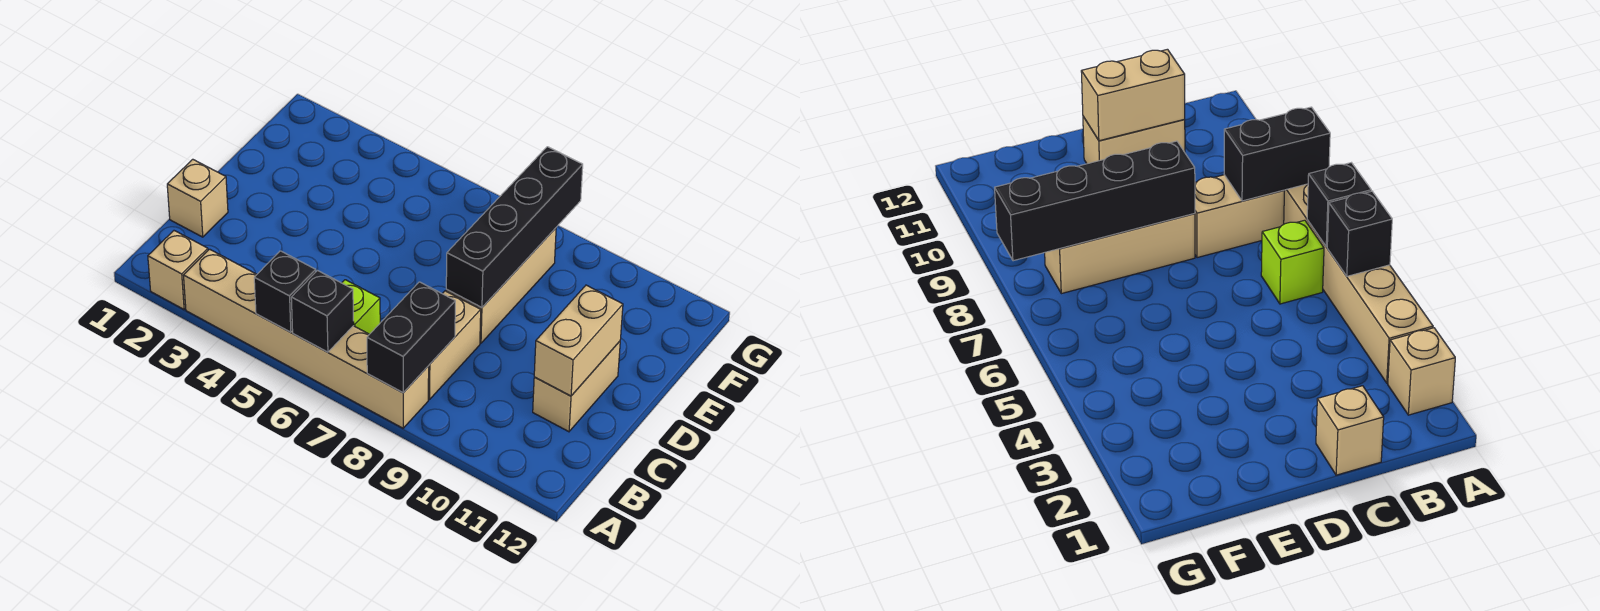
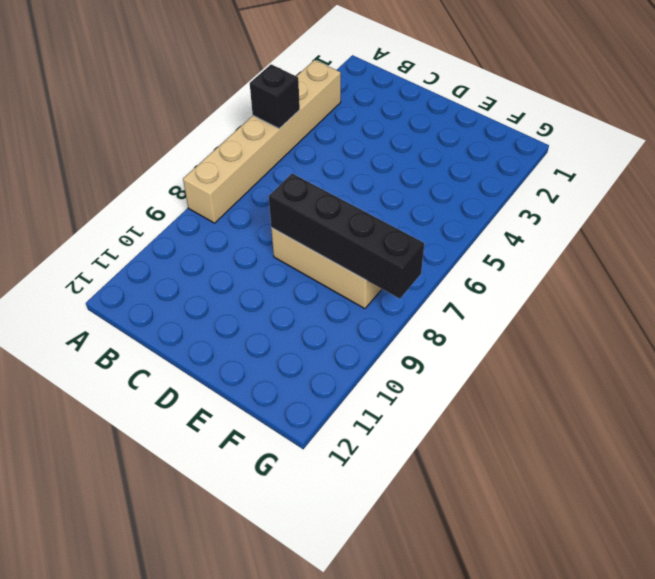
none -> tan brick A2 level 1
none -> lime brick B6 level 1
none -> tan brick B8:C8 level 1

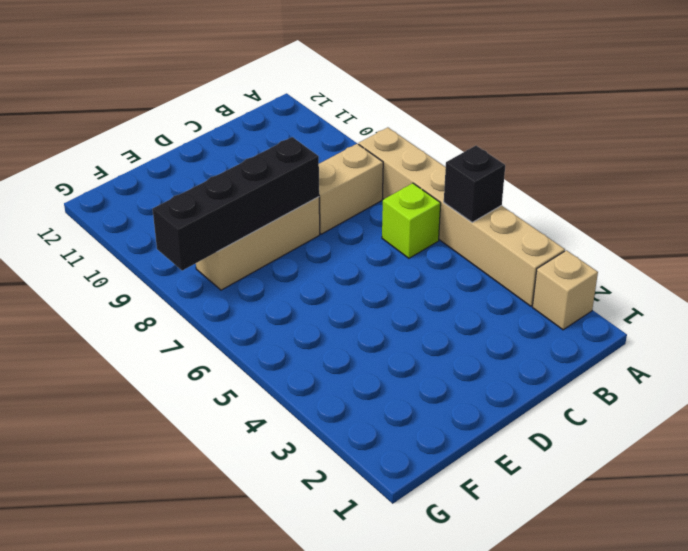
none -> tan brick C1 level 1
none -> tan brick C11:D11 level 1
none -> black brick A6 level 2

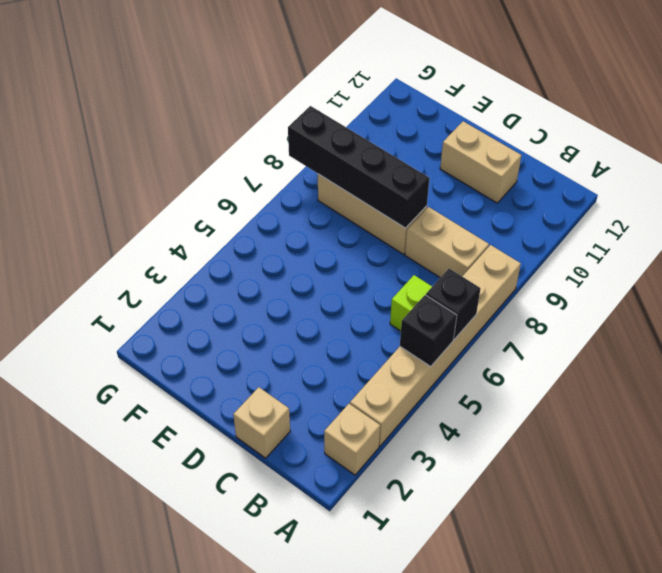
none -> black brick A8:B8 level 2
none -> tan brick C11:D11 level 2

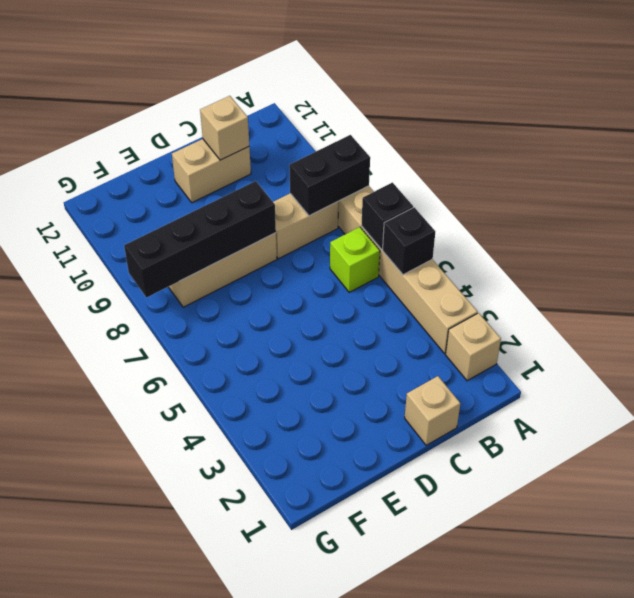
tan brick C11 level 2 -> tan brick C11:D11 level 2

